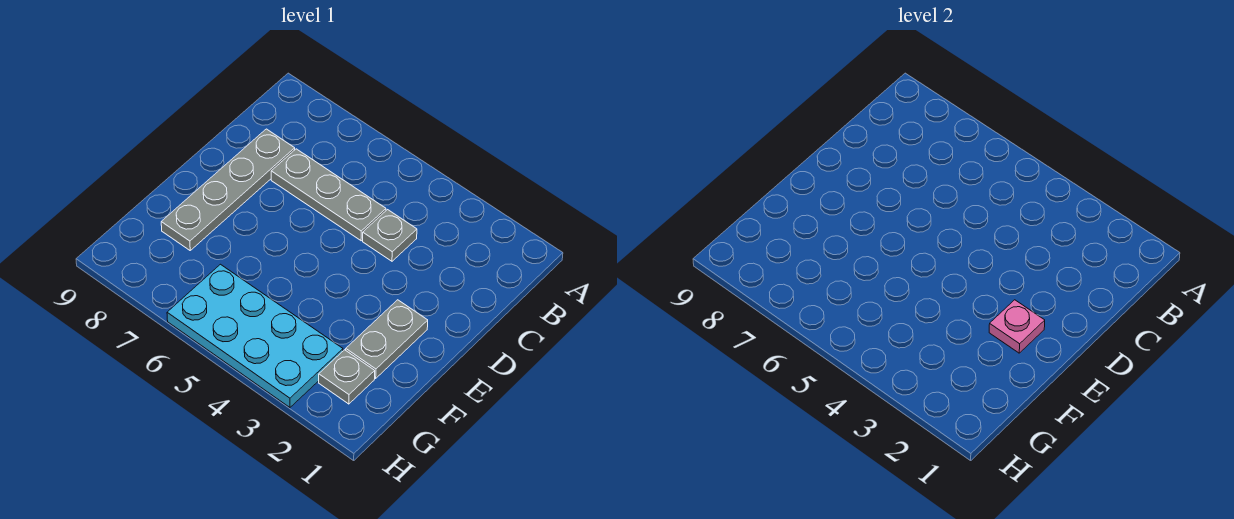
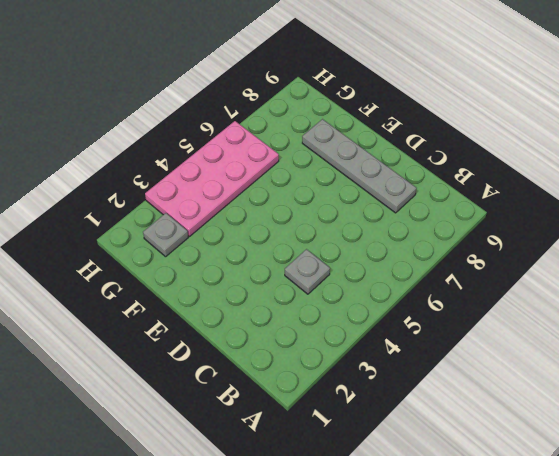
pink plate G3:H6 level 1 -> cyan plate G3:H6 level 1
none -> grey plate C5:C7 level 1
none -> grey plate E2:F2 level 1

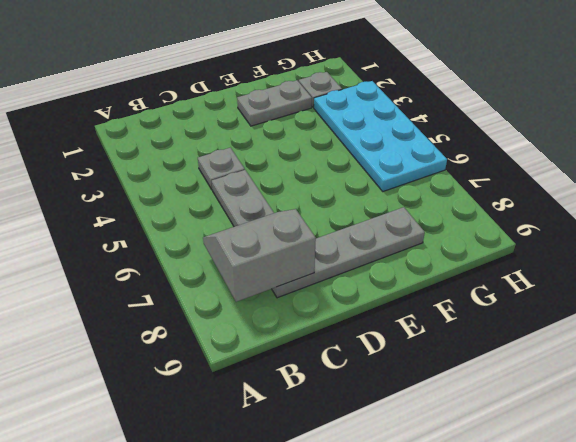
grey slope B7:C8 level 2 top 8 -> none
none -> pink plate E2 level 2

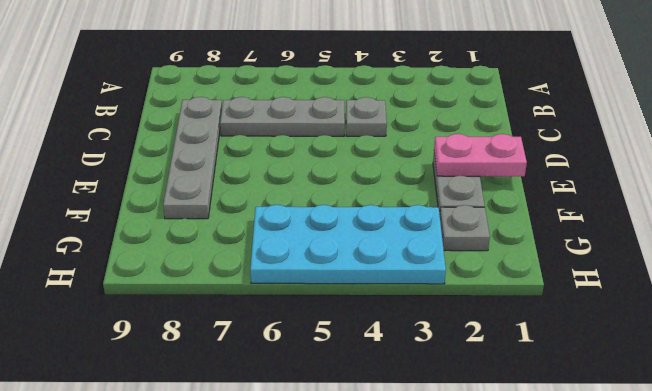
pink plate E1:E2 level 2 -> pink plate E2 level 2

